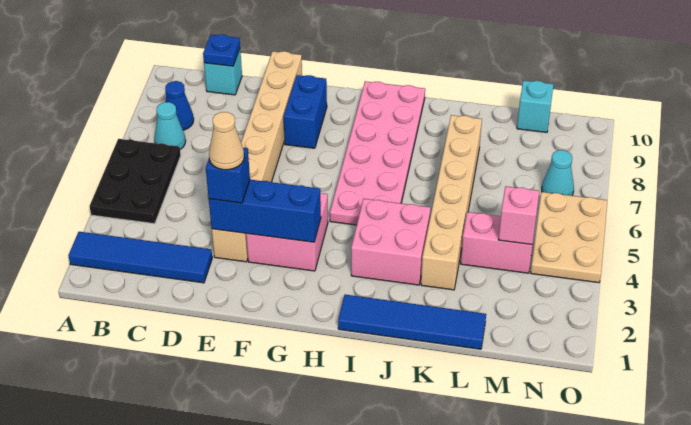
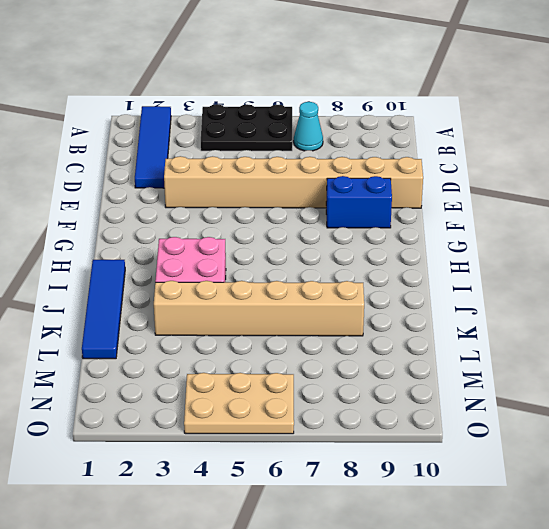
none -> blue cone B8 level 1
none -> cyan brick C10 level 1
none -> pink brick F3:G4 level 1

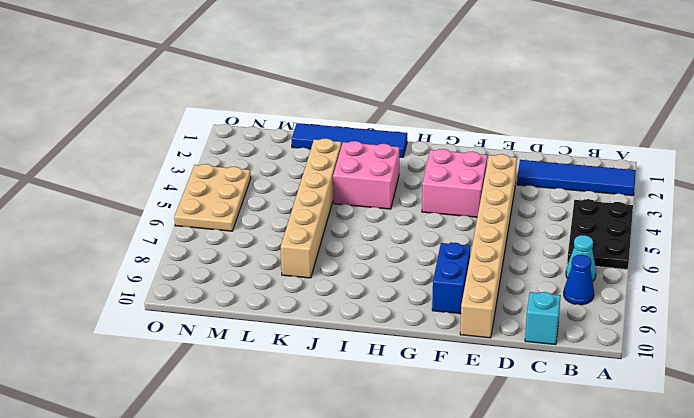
none -> pink plate H5:I10 level 1
none -> pink brick L4:M4 level 1
none -> cyan brick M10 level 1

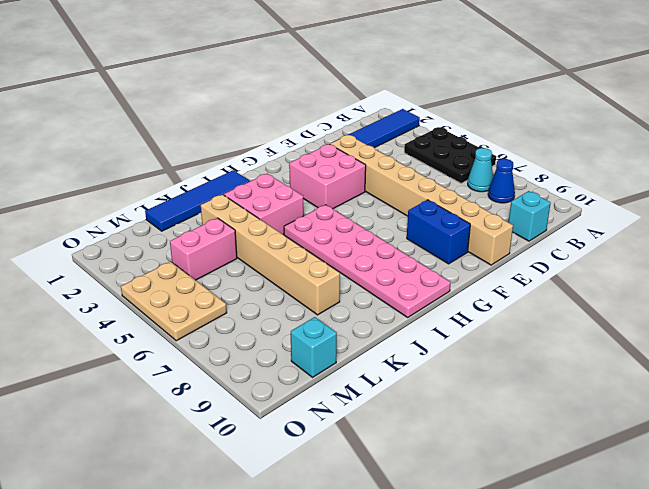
none -> cyan cone N7 level 1
none -> blue plate C10 level 2
none -> blue brick E3:G3 level 2

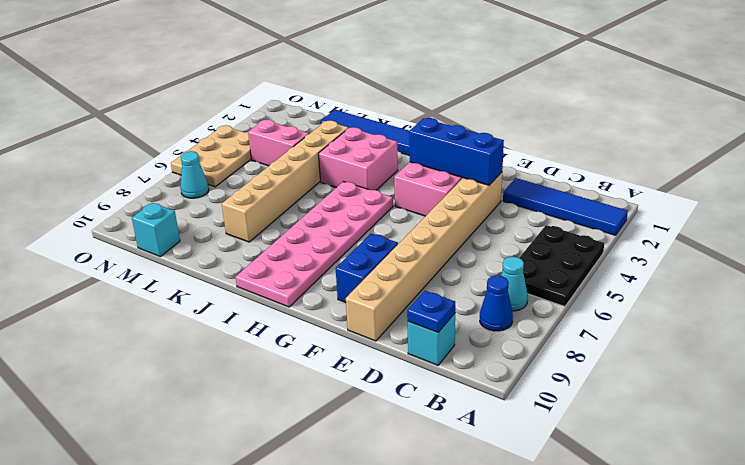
none -> pink brick M4 level 2
none -> blue brick E3 level 3
none -> tan cone E3 level 4

